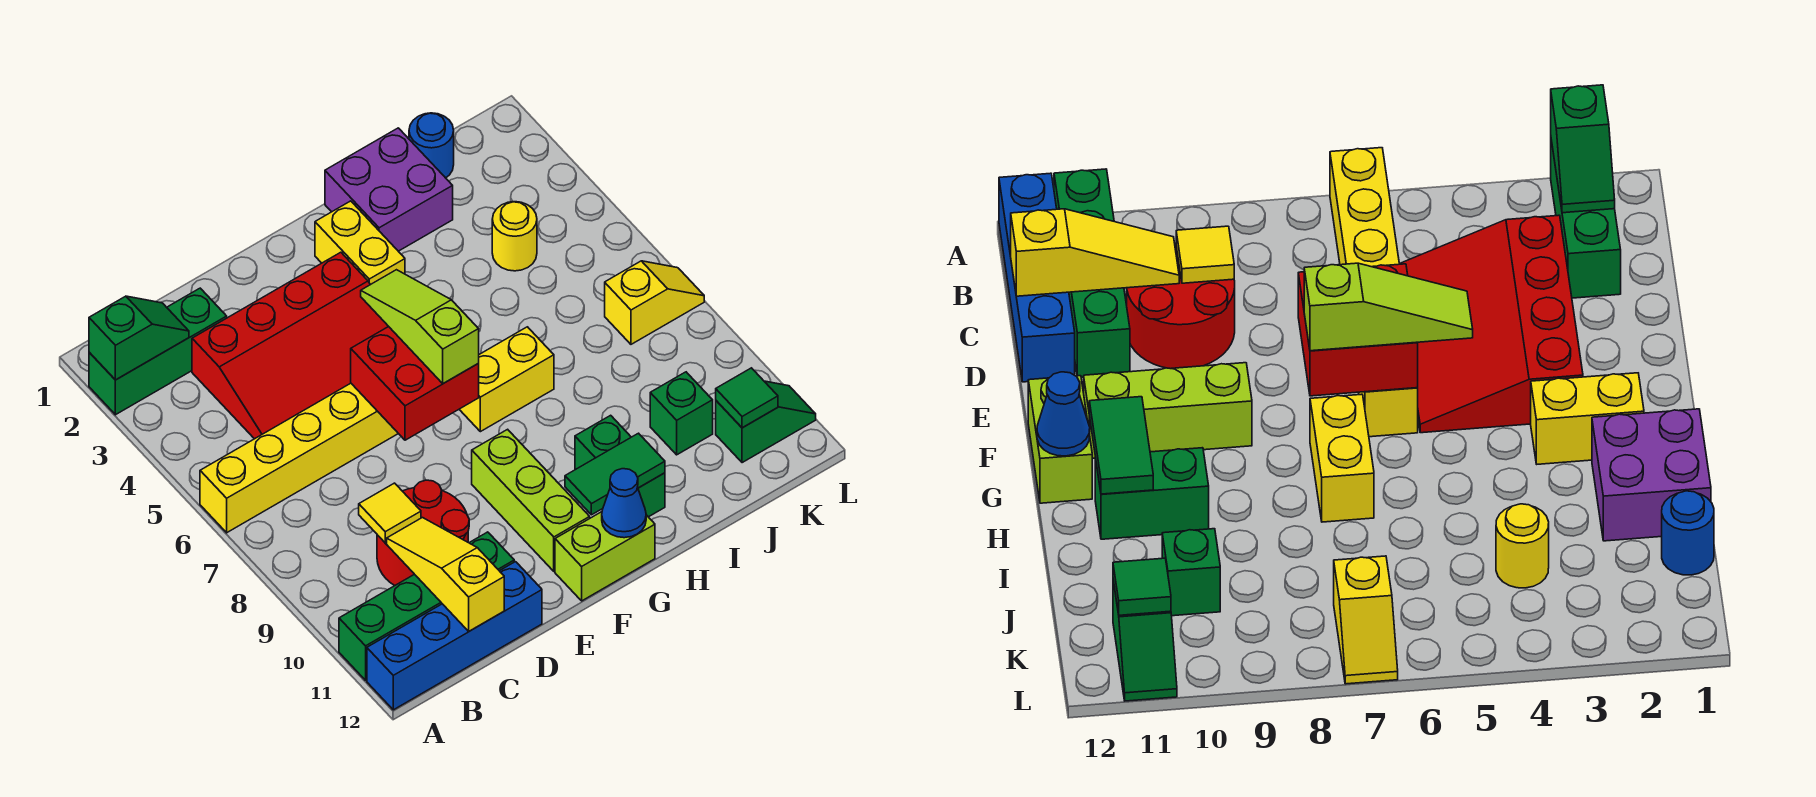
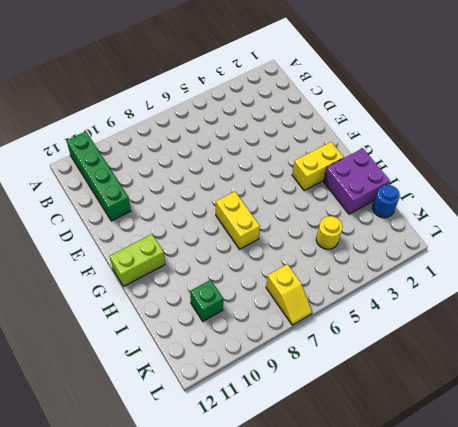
lime brick G11:G12 level 1 -> lime brick F12:G12 level 1
none -> green brick A2:C2 level 1
none -> yellow brick A6:F6 level 1
none -> blue brick A12:D12 level 1

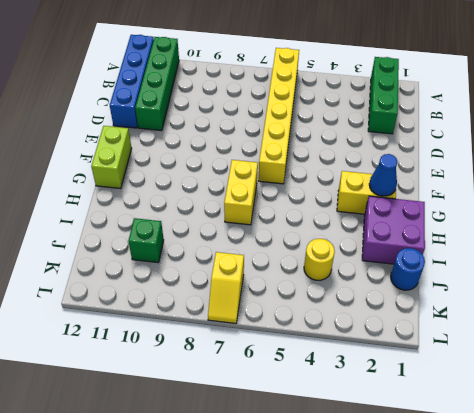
blue cone G2 level 2 -> blue cone G12 level 2
none -> red slope C3:F5 level 1 top 3
none -> red round brick C9:D10 level 1
none -> lime brick F9:F11 level 1

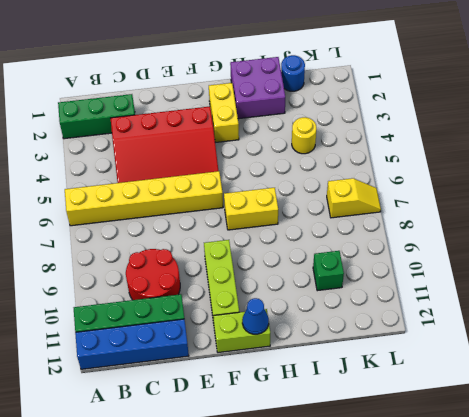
none -> green brick H10:H11 level 1
none -> green slope K11:L11 level 1 top K
none -> green slope A2:B2 level 2 top A

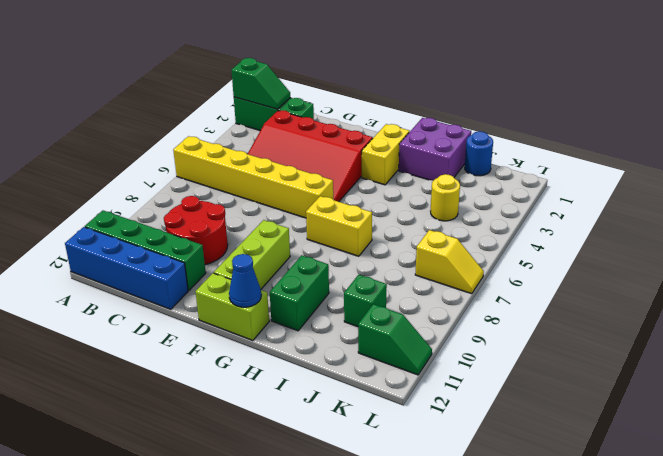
none -> yellow tile C9 level 2
none -> yellow slope C10:C12 level 2 top 12
none -> red brick E6:F7 level 2

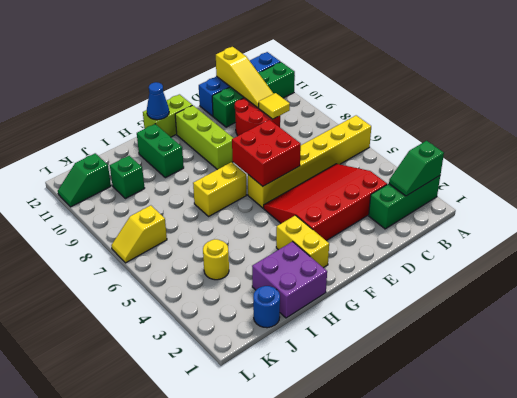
none -> green tile G11:H11 level 2
none -> green tile K11 level 2
none -> lime slope F5:F7 level 3 top 7

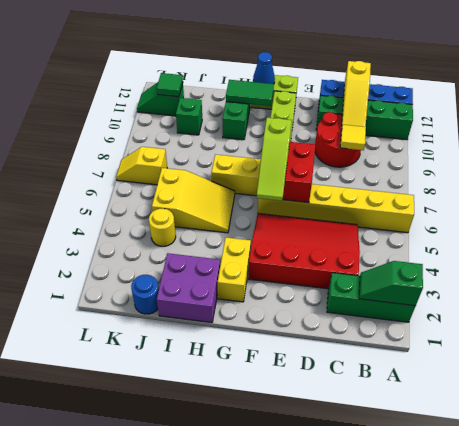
yellow slope H5:J6 level 1 top J -> none

